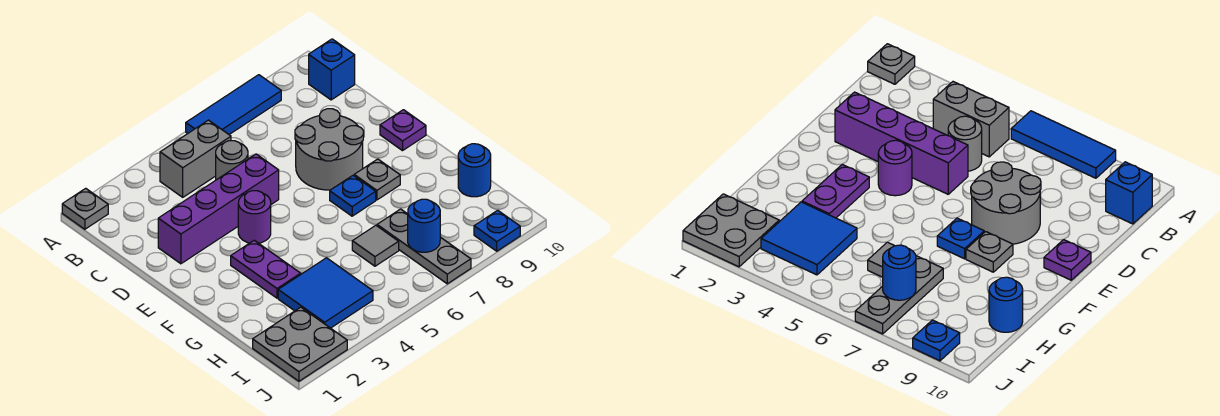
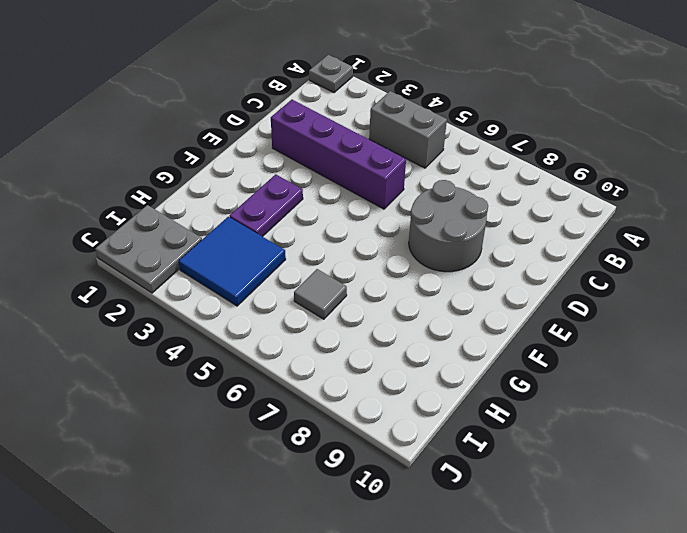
none -> blue tile A6:A8 level 1
none -> blue brick B10 level 1
none -> grey round brick C5 level 1

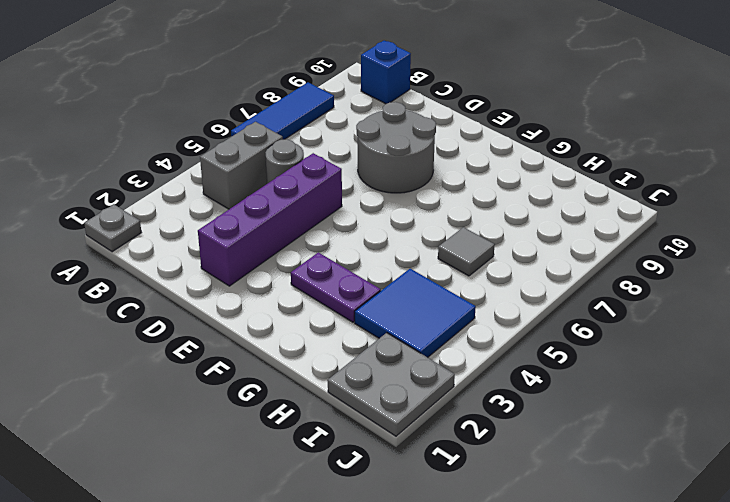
none -> purple round brick E4 level 1
none -> purple plate E10 level 1
none -> blue plate F7 level 1

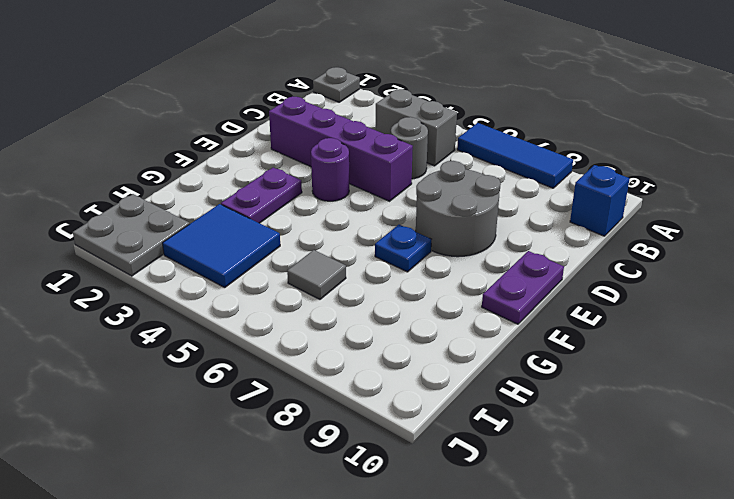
purple plate E10:F10 level 1 -> purple plate E10 level 1
none -> grey plate F8 level 1
none -> grey plate H7:J7 level 1
none -> blue round brick H10 level 1

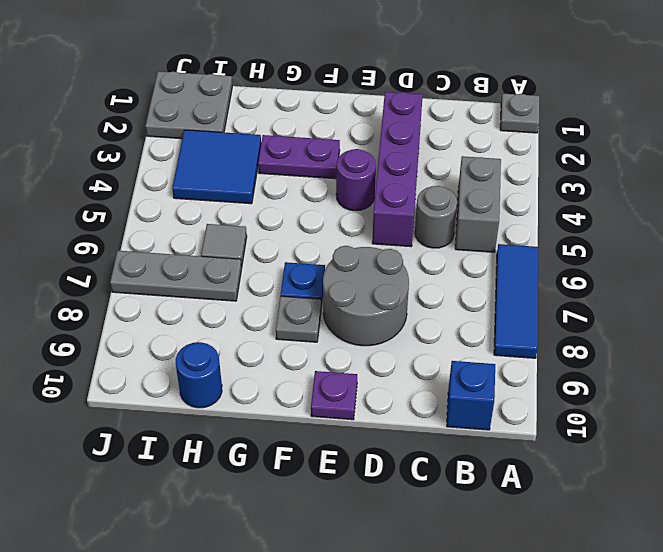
none -> blue plate J9 level 1
none -> blue round brick I7 level 2

